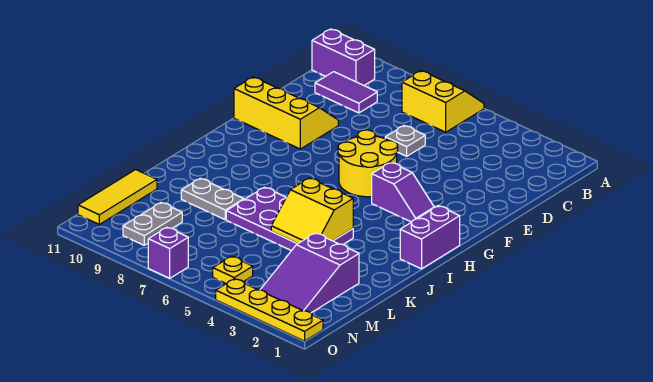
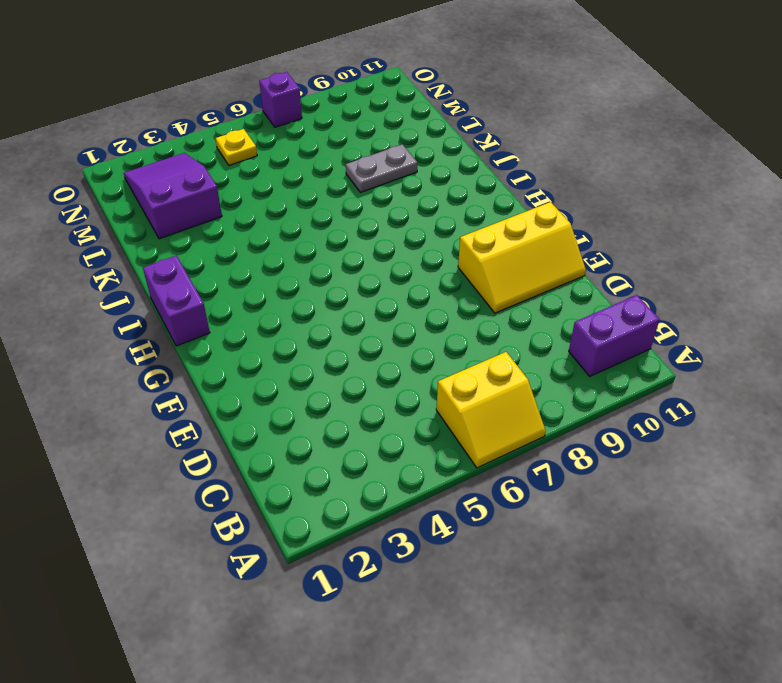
none -> purple tile C9:C10 level 1
none -> grey plate D6 level 1
none -> yellow round brick F5:G6 level 1

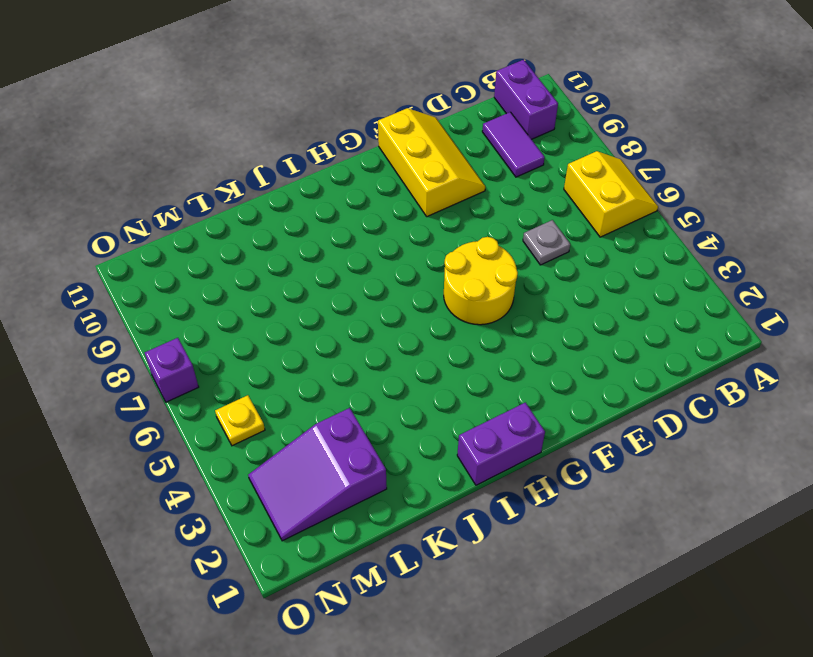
none -> purple slope G3:G4 level 1 top 4
none -> purple plate J4:K7 level 1
none -> grey plate K8:K9 level 1

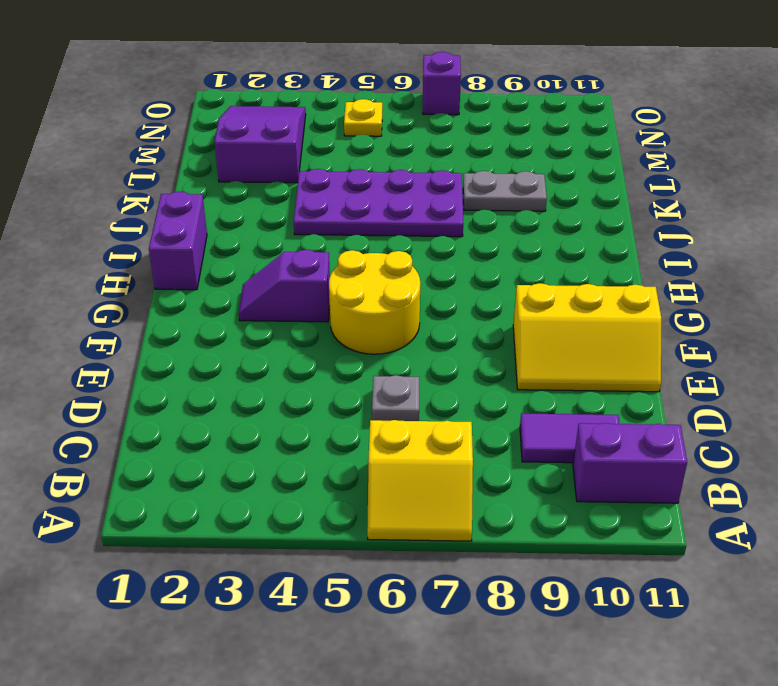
none -> yellow tile L11:N11 level 1
none -> grey plate M9:N9 level 1
none -> yellow plate O1:O4 level 1

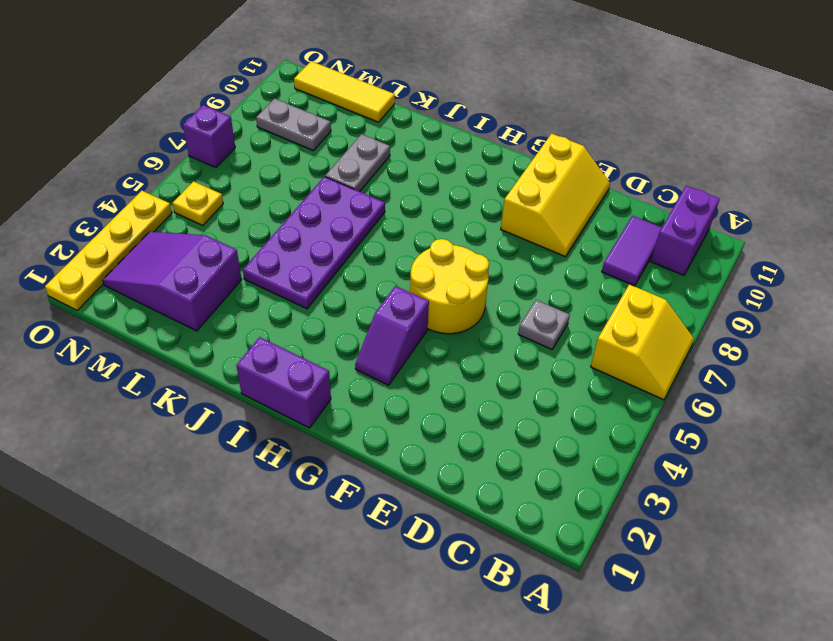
none -> yellow slope J4:K5 level 2 top J

